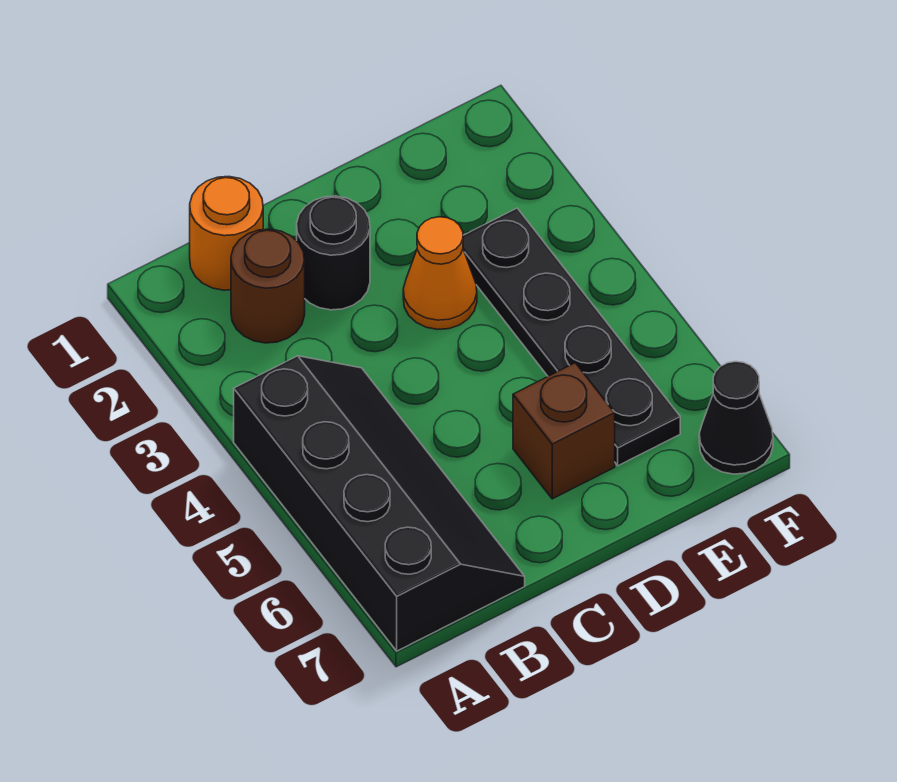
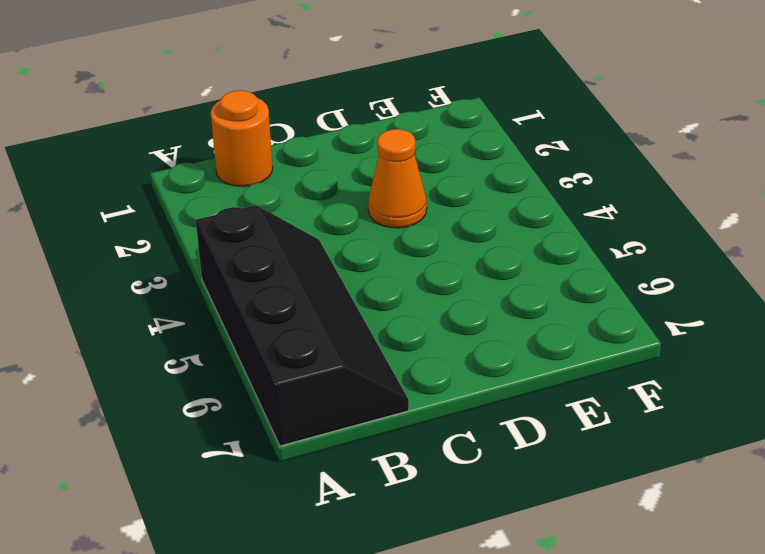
none -> brown round brick B2 level 1
none -> black round brick C2 level 1

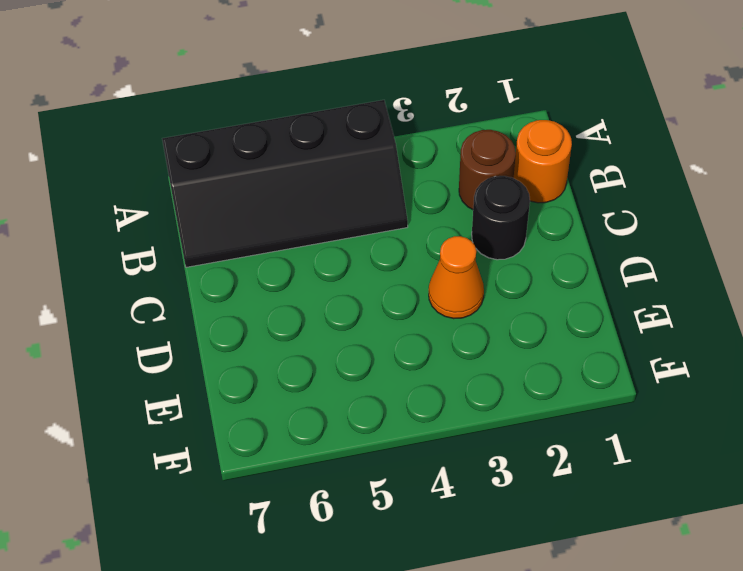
none -> brown brick D6 level 1
none -> black plate E3:E6 level 1

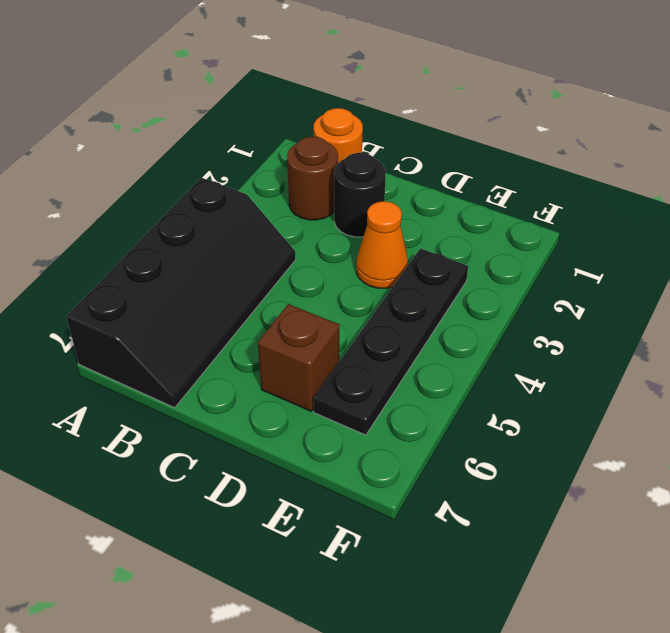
none -> black cone F7 level 1

